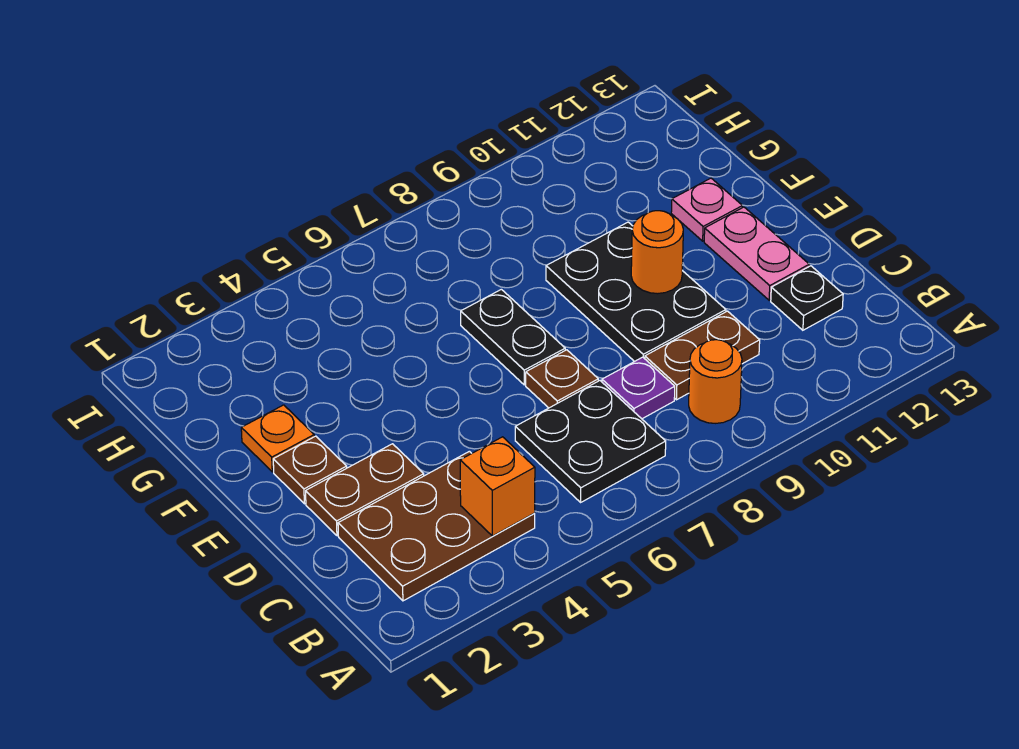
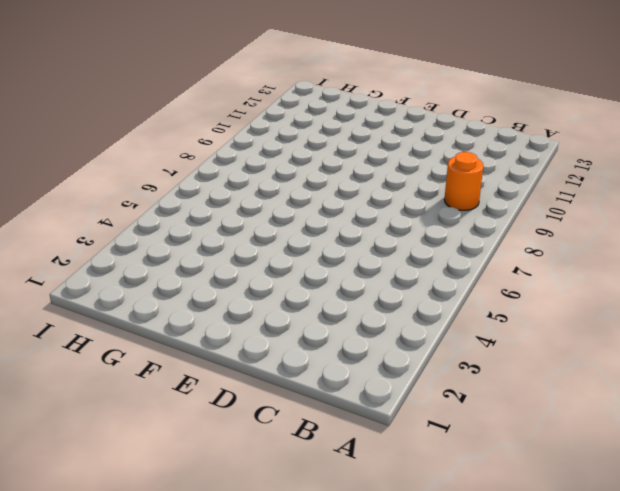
none -> brown plate B2:C4 level 1
none -> black plate B6:C7 level 1
none -> purple plate C8 level 1

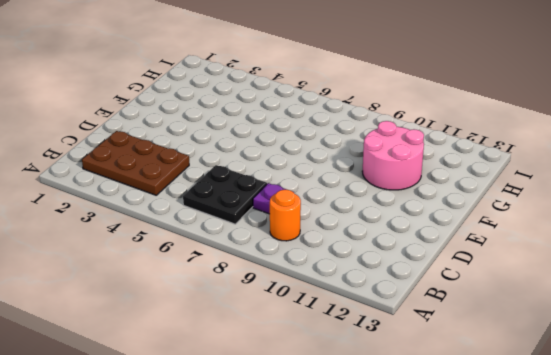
pink round brick F10:G11 level 1 -> black plate D9:F10 level 1
none -> brown plate C9:C10 level 1
none -> black plate C12 level 1
none -> brown plate D2:D3 level 1

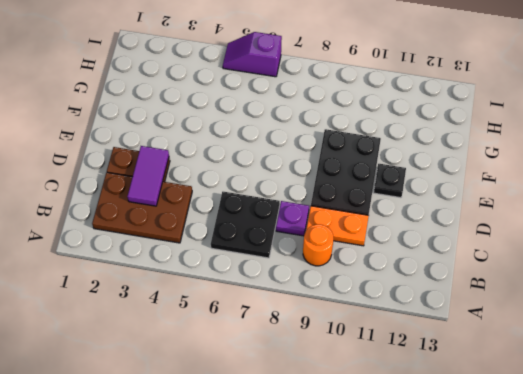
purple tile C3:D3 level 2 -> none
orange plate C9:C10 level 1 -> brown plate C9:C10 level 1
black plate E11 level 1 -> black plate C12 level 1
purple slope I5:I6 level 1 top 6 -> none
none -> brown plate D7 level 1
none -> pink plate D12:E12 level 1
none -> brown plate E2 level 1

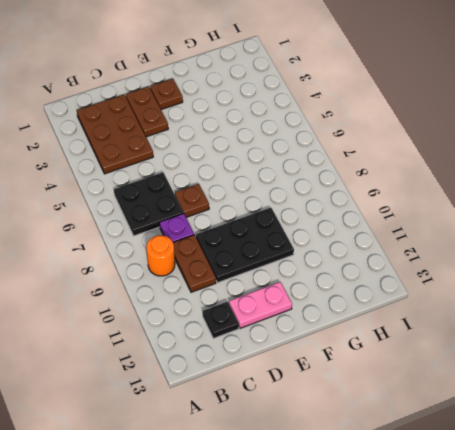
none -> black plate E7:F7 level 1
none -> orange plate F2 level 1
none -> pink plate F12 level 1

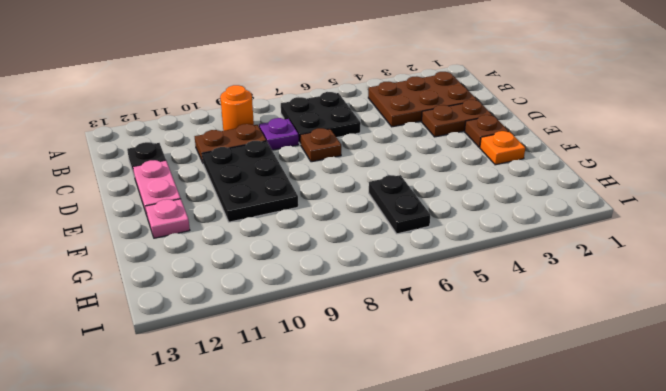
black plate G6:H6 level 1 -> black plate E7:F7 level 1
none -> orange brick B4 level 2
none -> orange round brick E10 level 2

